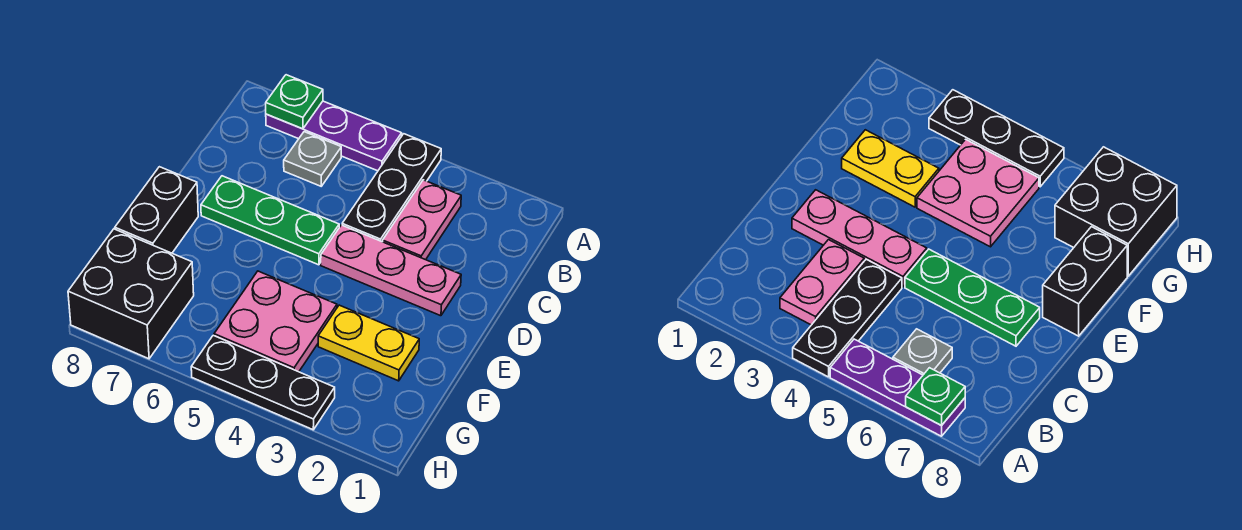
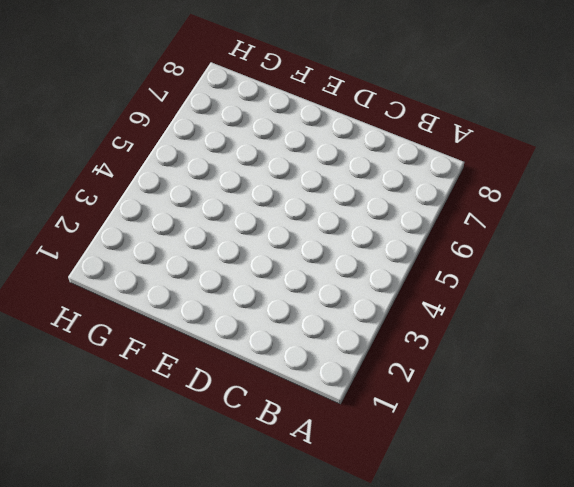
none -> black plate A4:C4 level 1
none -> purple plate A5:A7 level 1
none -> pink plate B3:C3 level 1

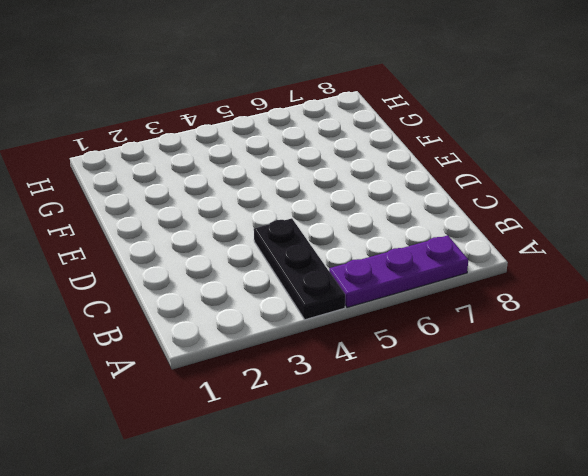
none -> pink plate B3:C3 level 1
none -> grey plate B6 level 1
none -> pink plate D2:D4 level 1

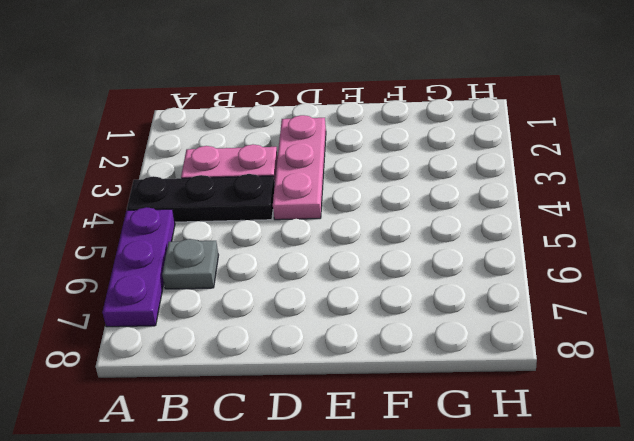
none -> green plate D5:D7 level 1
none -> black brick E8:F8 level 1
none -> yellow plate F2:F3 level 1

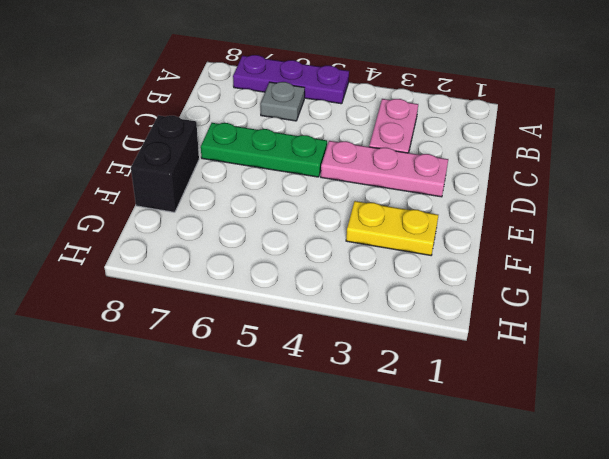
none -> black plate A4:C4 level 1
none -> pink plate F4:G5 level 1
none -> black brick G7:H8 level 1

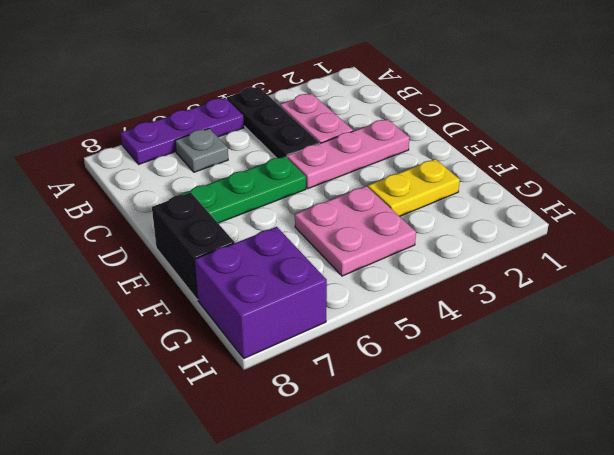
purple brick G7:H8 level 1 -> black brick G7:H8 level 1
none -> black plate H3:H5 level 1
none -> green plate A7 level 2

